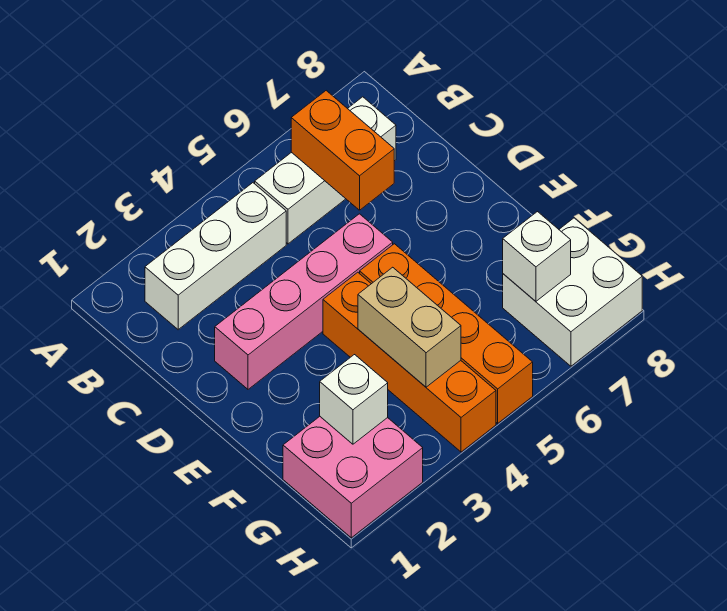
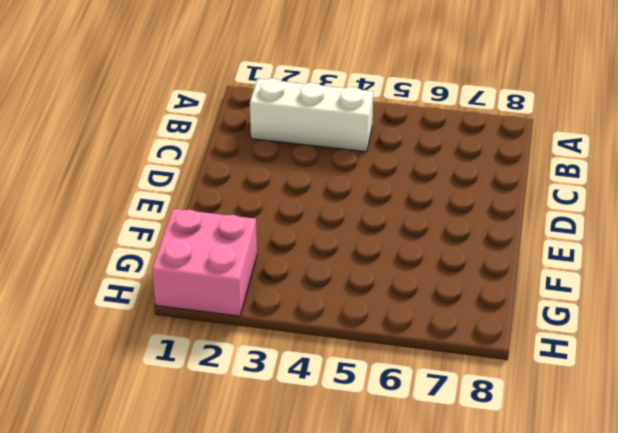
none -> white brick B5:B7 level 1
none -> pink brick D2:D5 level 1

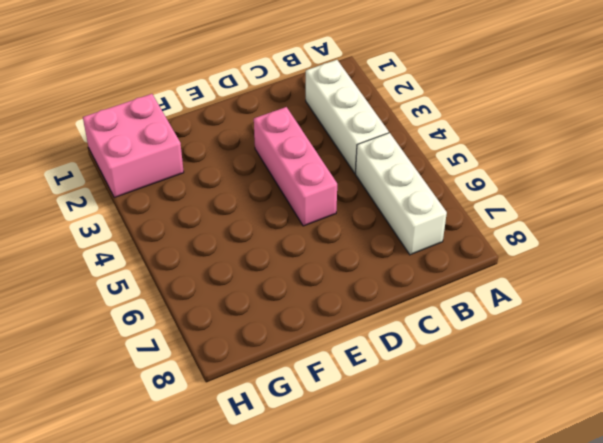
pink brick D3:D5 level 1 -> pink brick D2:D5 level 1
none -> orange brick E4:H4 level 1
none -> orange brick E5:H5 level 1

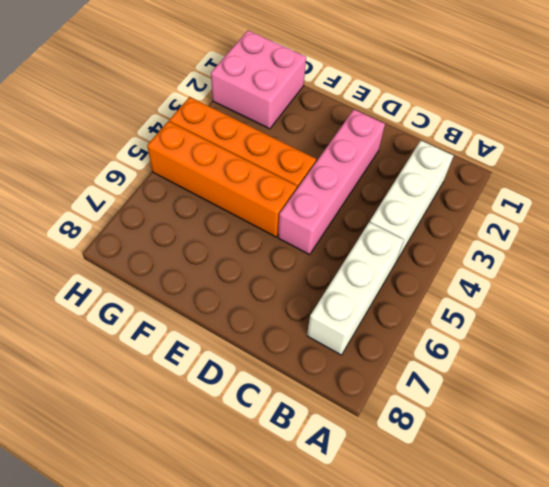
none -> white brick G7:H8 level 1
none -> orange brick B6:C6 level 2

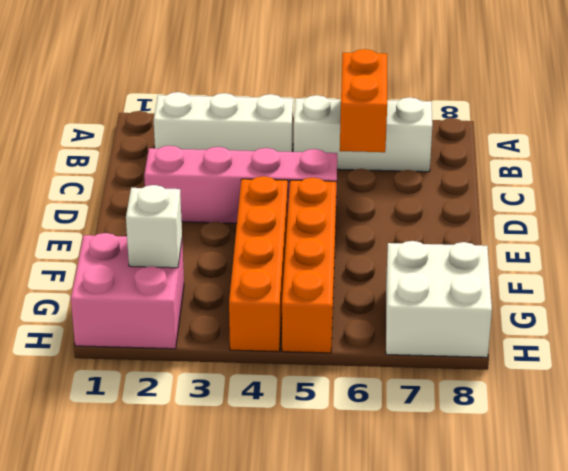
none -> tan brick F4:G4 level 2
none -> white brick G7 level 2

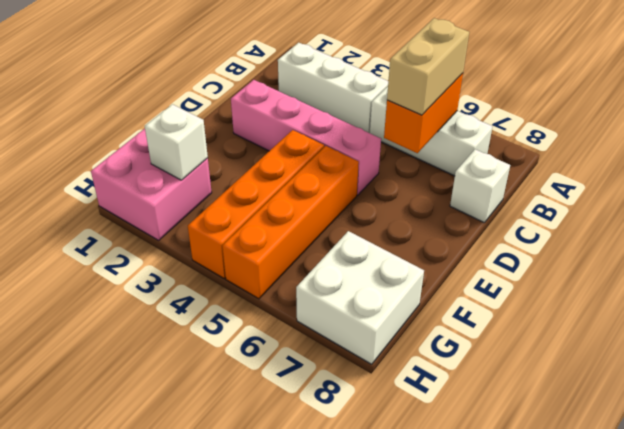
tan brick B6:C6 level 3 -> tan brick F4:G4 level 2
white brick C8 level 1 -> white brick G7 level 2

